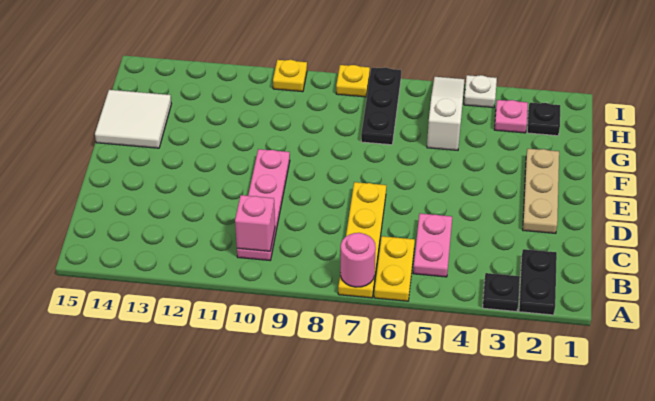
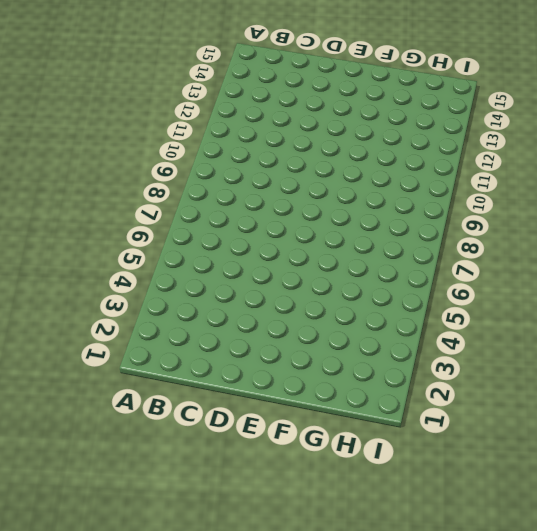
none -> black plate A2:B2 level 1
none -> black plate A3 level 1
none -> yellow plate A6:B6 level 1

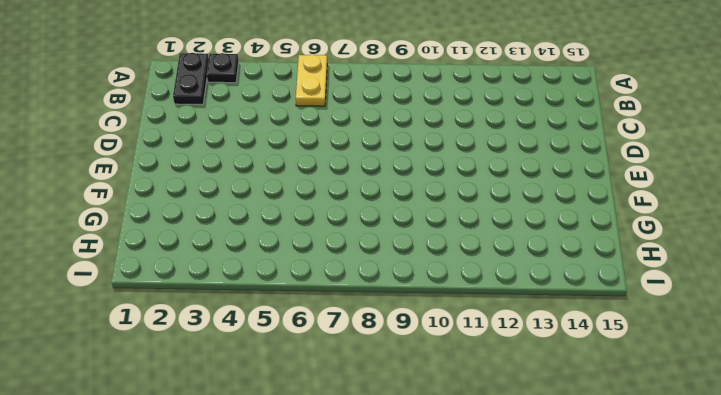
none -> yellow plate A7:D7 level 1
none -> pink plate B5:C5 level 1
none -> pink plate B10:E10 level 1

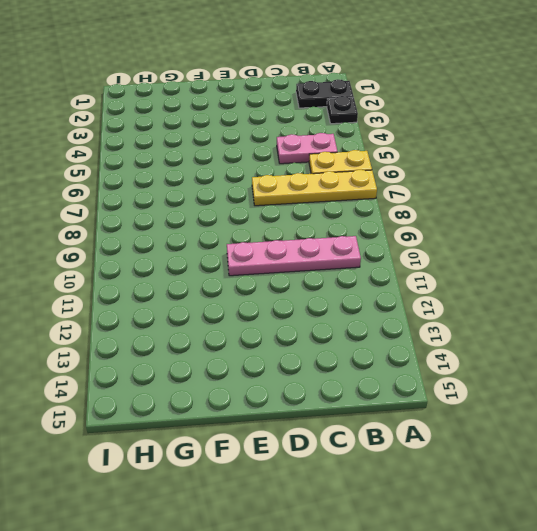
none -> tan plate D2:F2 level 1
none -> white tile F14:G15 level 1
none -> white slope G5:I5 level 1 top G

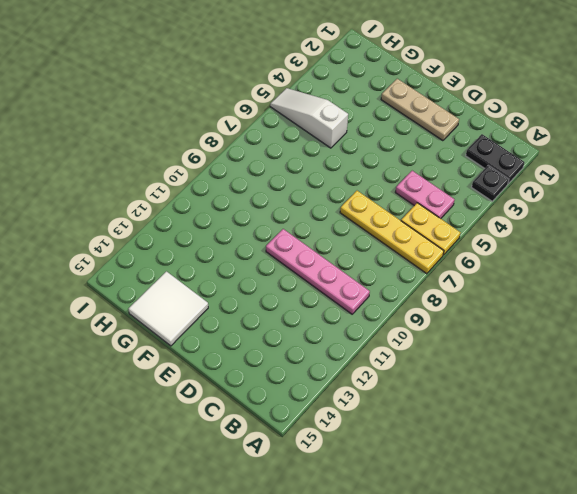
none -> black plate G7:I7 level 1
none -> black plate H2 level 1
none -> pink plate H3 level 1

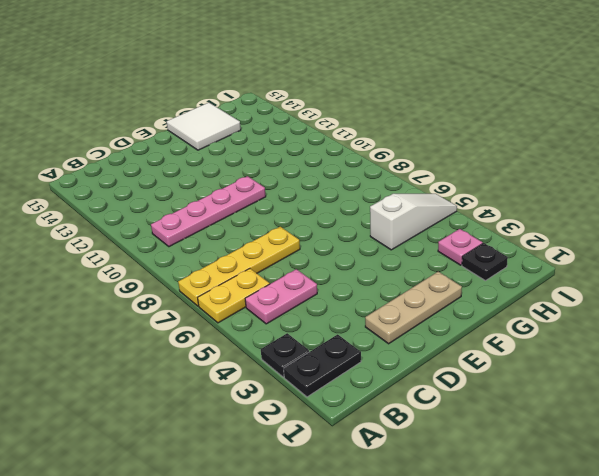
none -> black plate G7:I7 level 1
none -> white plate I4 level 1
none -> yellow plate I8 level 1

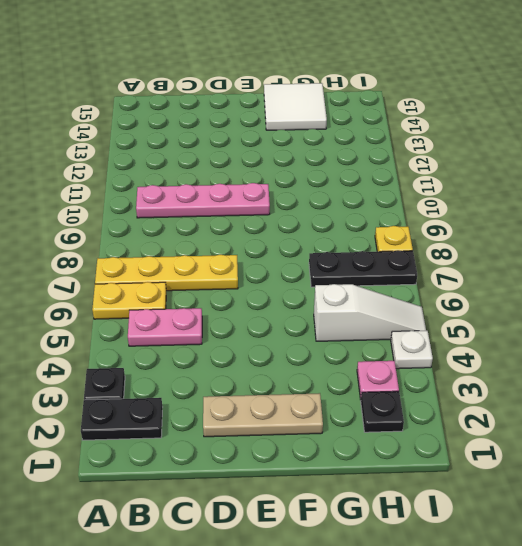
none -> yellow plate I10 level 1
none -> pink round brick A7 level 2
none -> pink brick B10 level 2

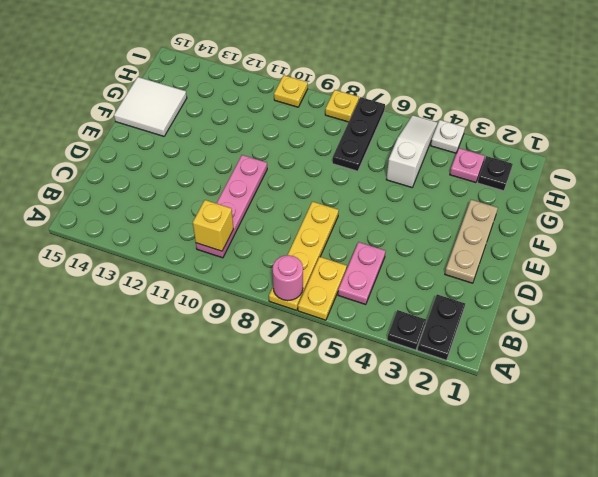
yellow brick B10 level 2 -> pink brick B10 level 2

